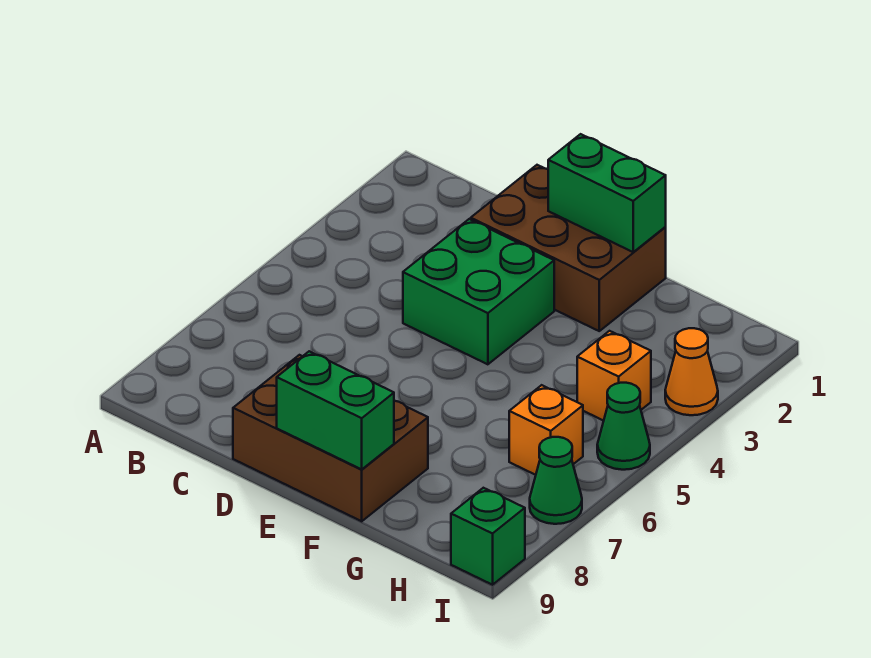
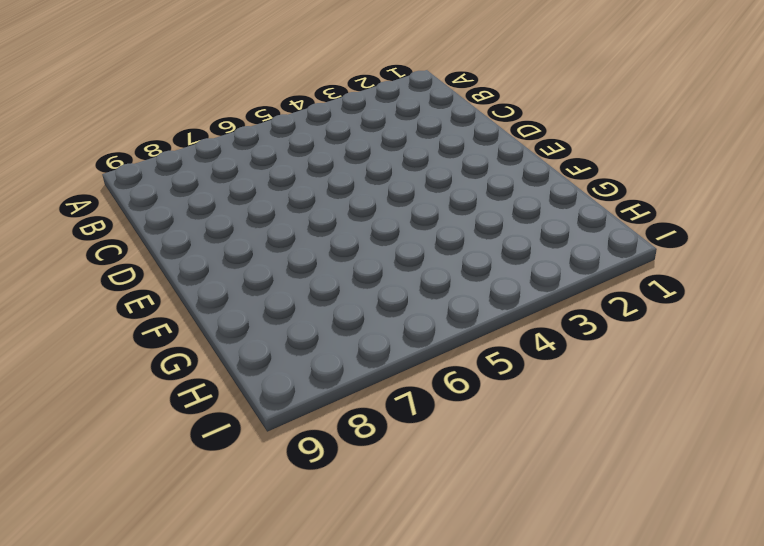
none -> brown brick D1:F2 level 1
none -> green brick D3:E4 level 1

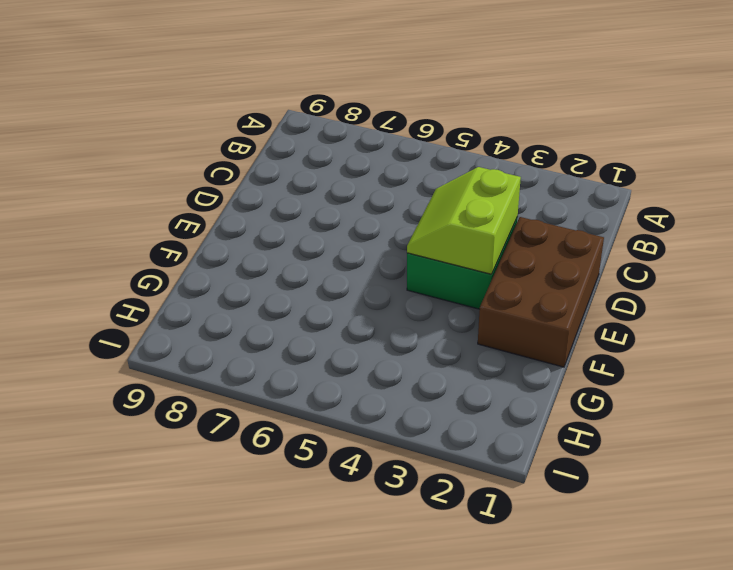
lime slope D3:E4 level 2 top 3 -> none
none -> brown brick D8:F9 level 1
none -> orange brick H4 level 1

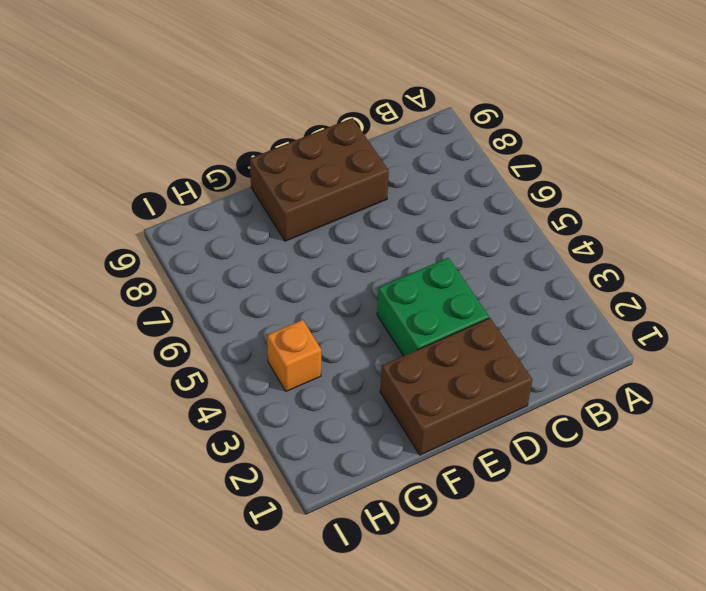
none -> orange brick H6 level 1
none -> orange cone I3 level 1

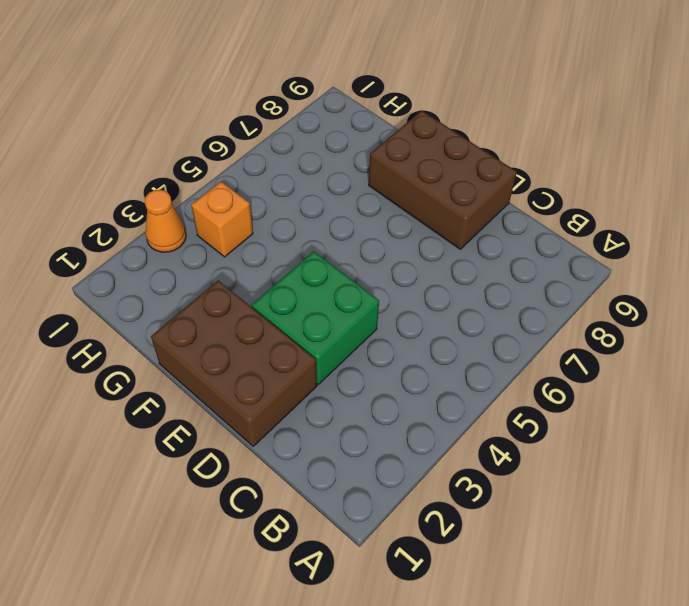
none -> orange brick H6 level 1
none -> green cone I5 level 1

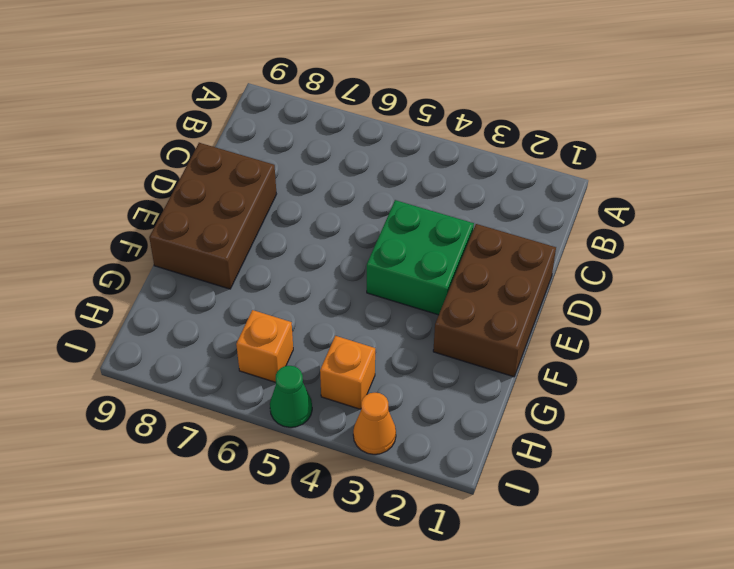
none -> green cone I7 level 1
none -> green brick I9 level 1

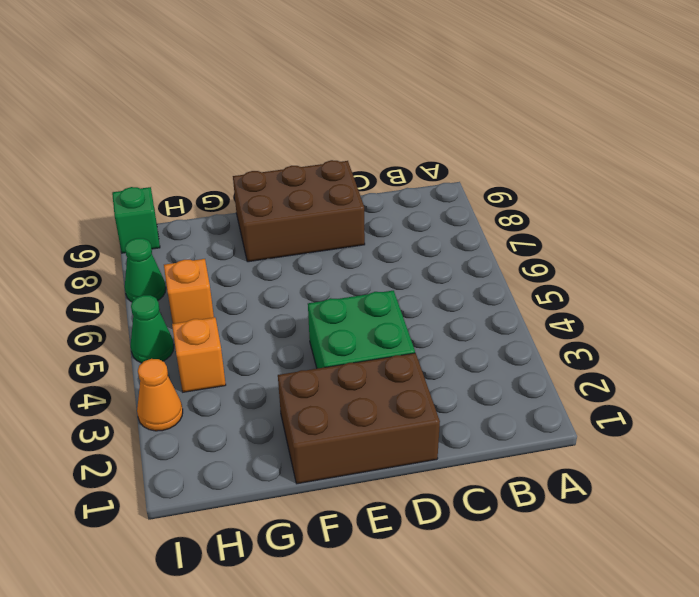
none -> green brick E1:F1 level 2
none -> green brick E9:F9 level 2

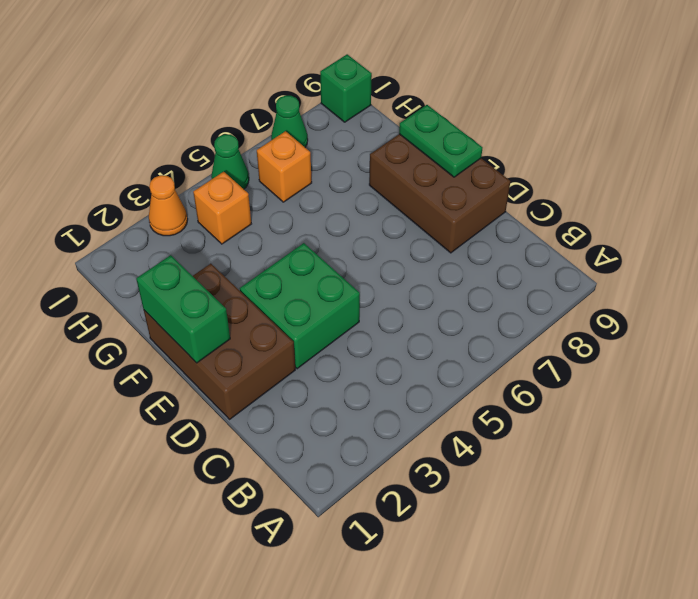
green plate E9:F9 level 2 -> green brick E9:F9 level 2

